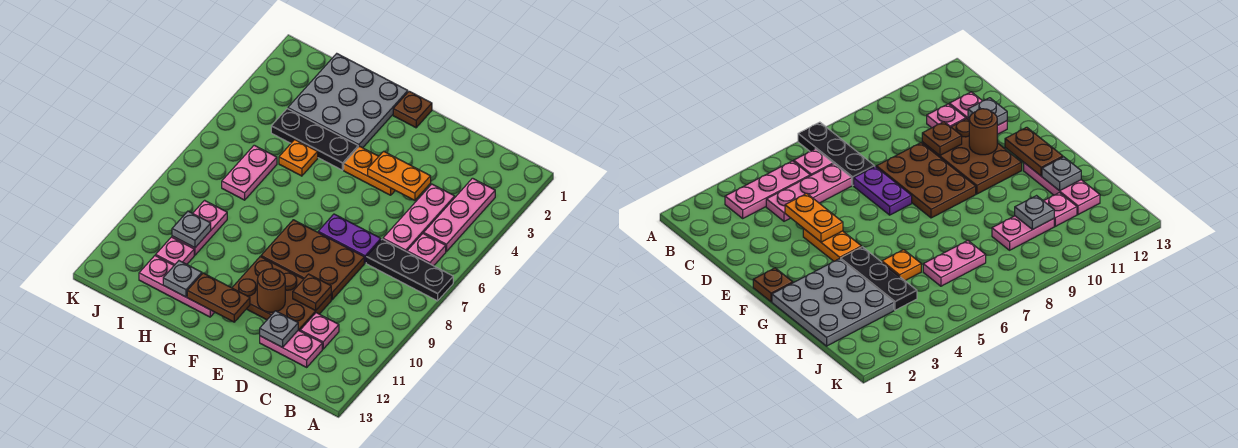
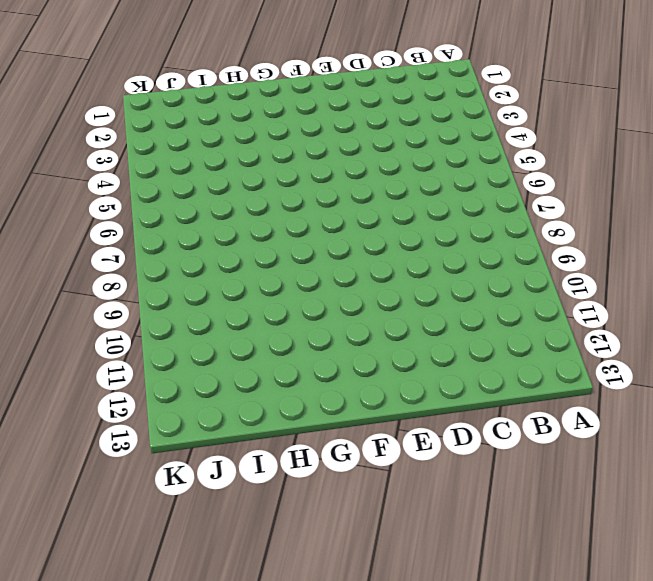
none -> black plate A7:C7 level 1
none -> pink plate B3:B5 level 1
none -> pink plate B6 level 1

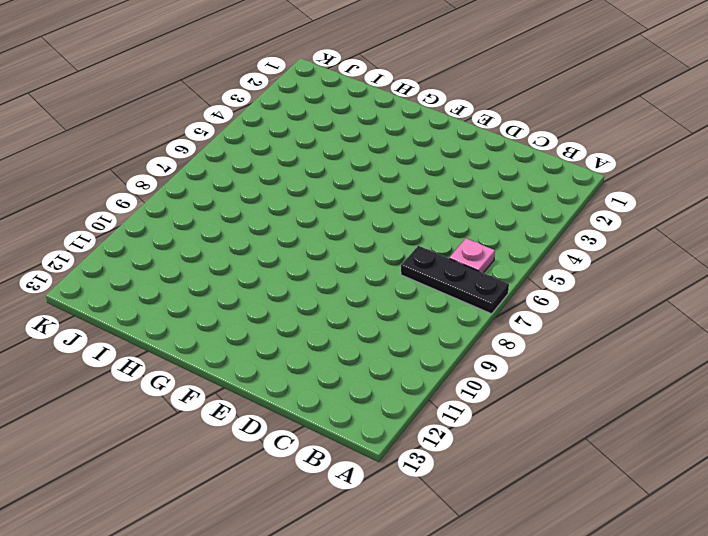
none -> pink plate B3:B5 level 1
none -> pink plate C4:C6 level 1
none -> pink plate C11 level 1

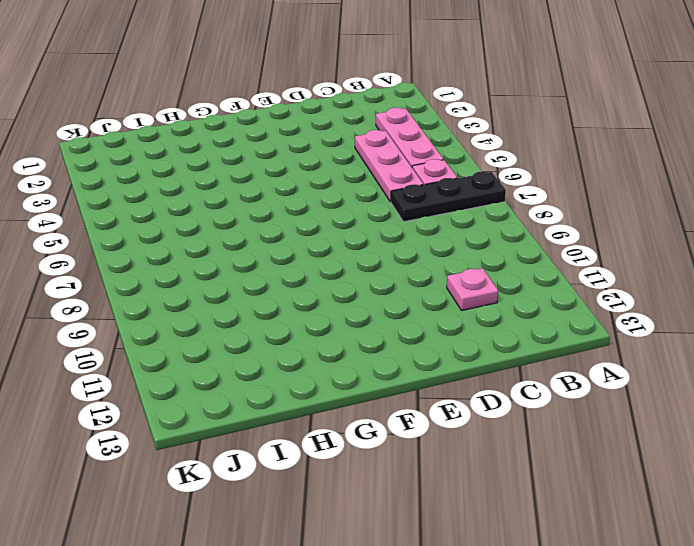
none -> pink plate C12:D12 level 1
none -> purple plate D7:E7 level 1
none -> brown plate D8:F9 level 1

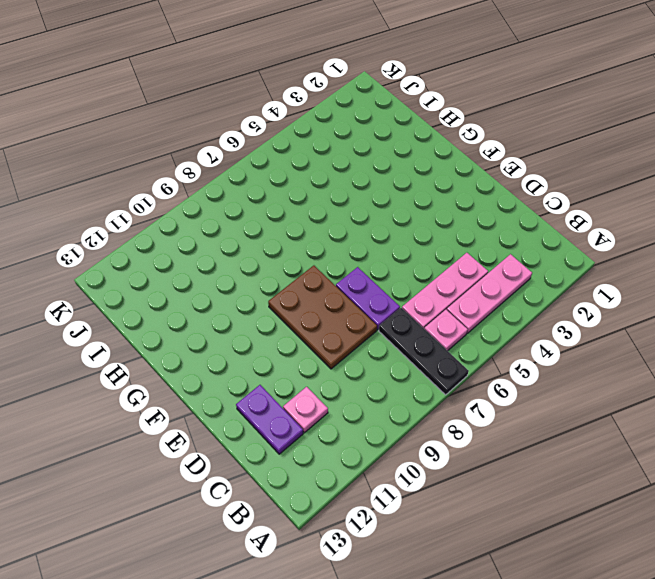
purple plate C12:D12 level 1 -> pink plate C12:D12 level 1
none -> brown plate D10:F11 level 1
none -> orange plate E4:F4 level 1
none -> brown plate F1 level 1

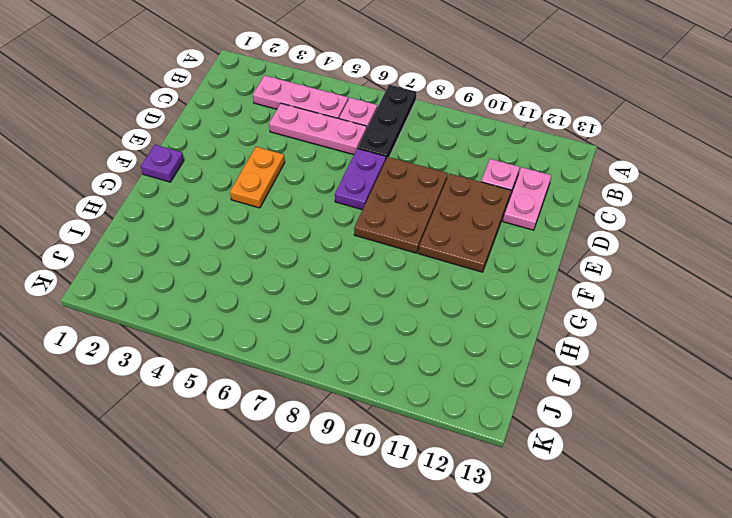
purple plate F1 level 1 -> brown plate F1 level 1
none -> grey plate G1:I3 level 1
none -> black plate G4:I4 level 1
none -> pink plate G12:I12 level 1

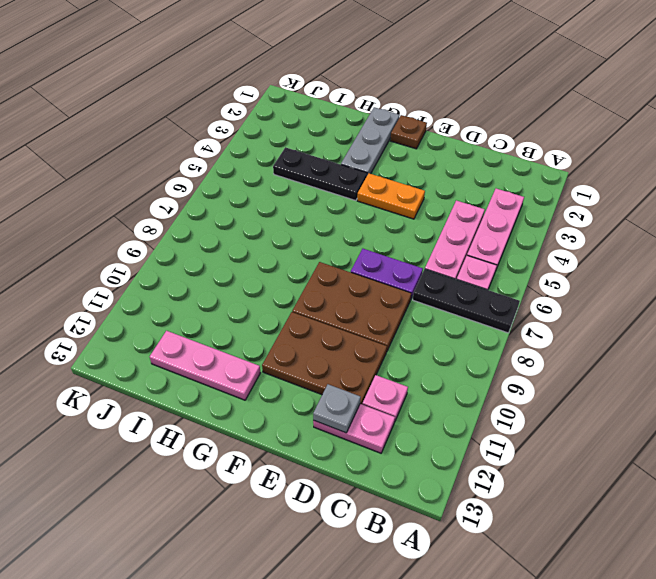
grey plate G1:G3 level 1 -> grey plate G1:I3 level 1
none -> orange plate H5 level 1
none -> pink plate I6:I7 level 1
none -> pink plate I9:I10 level 1

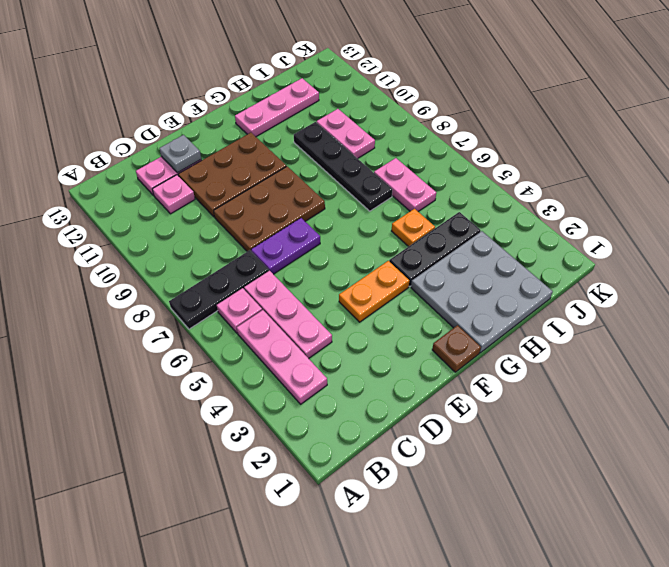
black plate H7:H10 level 1 -> none
none -> pink plate I11 level 1
none -> orange plate D4:E4 level 2
none -> brown plate D10 level 2

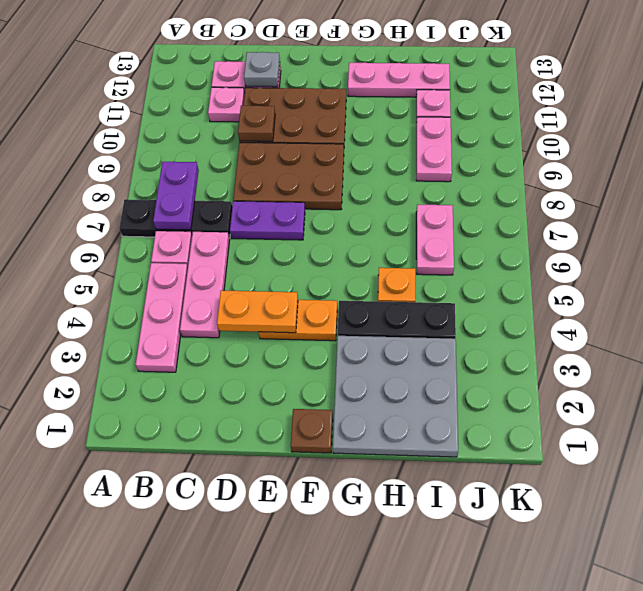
purple plate B7:B8 level 2 -> none
none -> brown round brick E11 level 2
none -> brown plate F12:G12 level 2
none -> grey plate H12 level 2

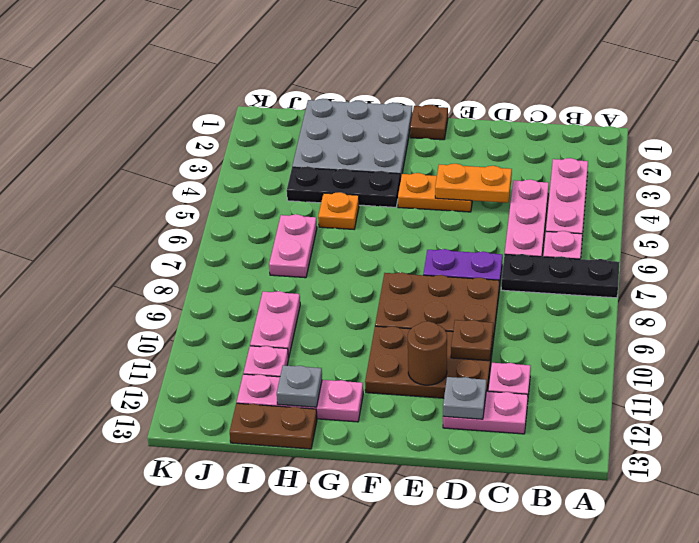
brown plate H13:I13 level 1 -> brown plate F12:G12 level 2
none -> grey plate I10 level 2

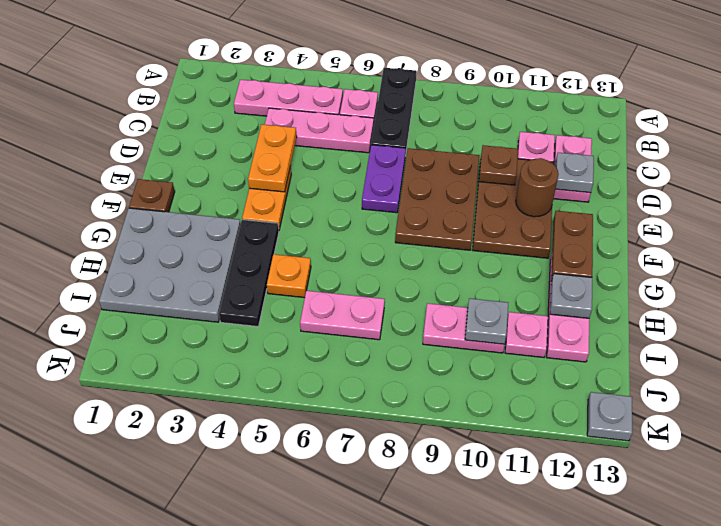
grey plate K13 level 1 -> none

